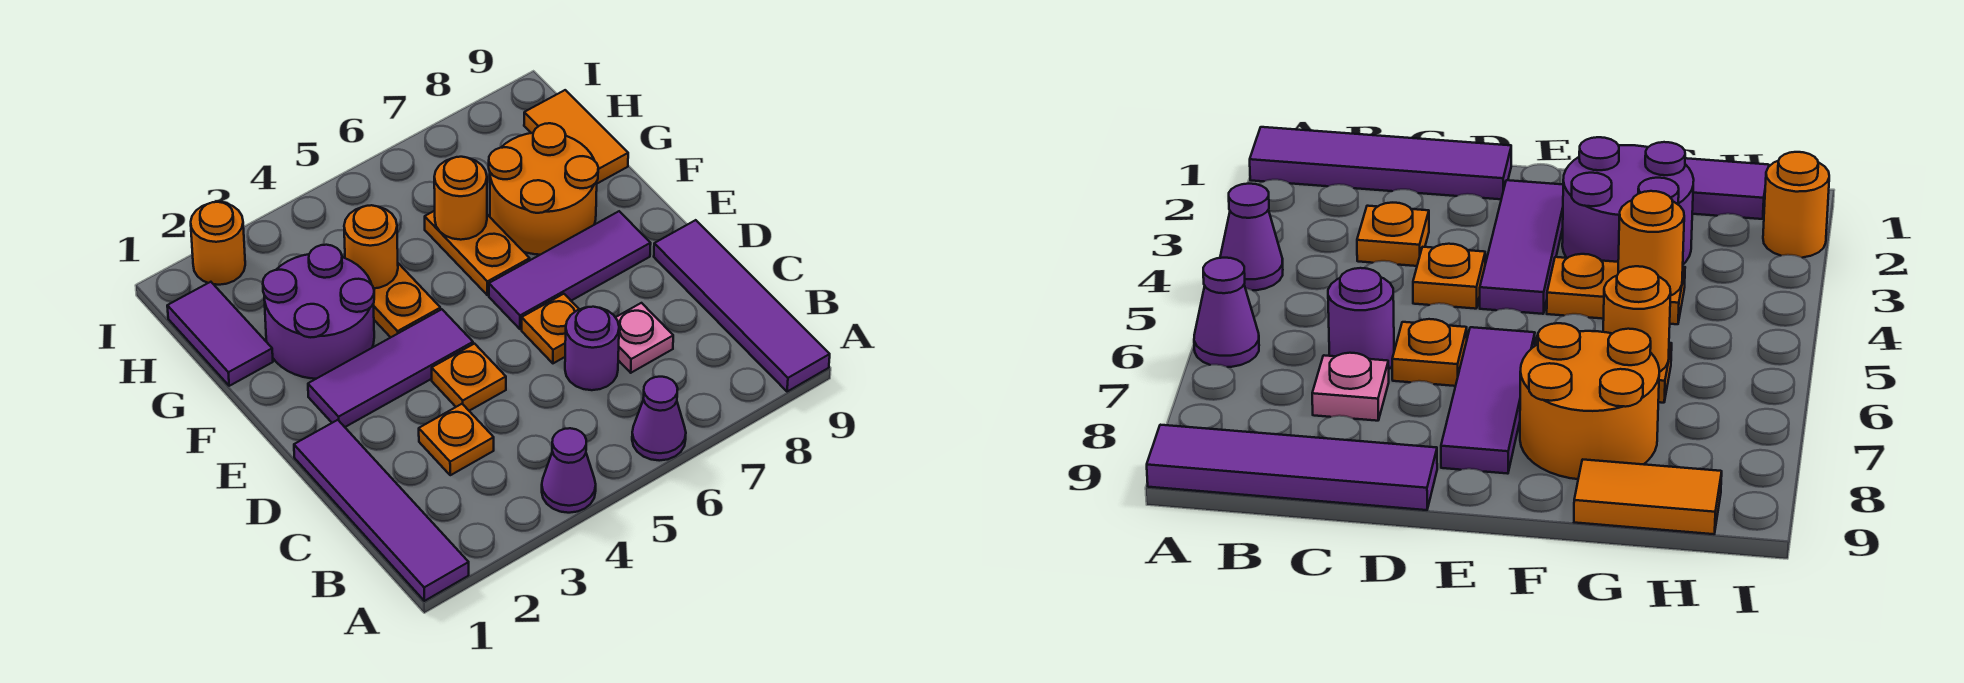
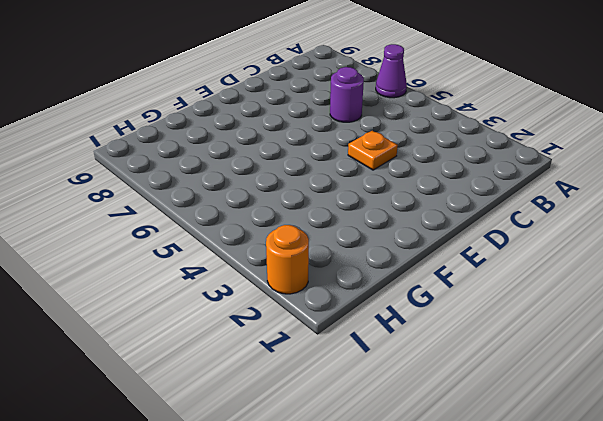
none -> purple tile A1:D1 level 1
none -> purple cone A4 level 1
none -> purple tile A9:D9 level 1

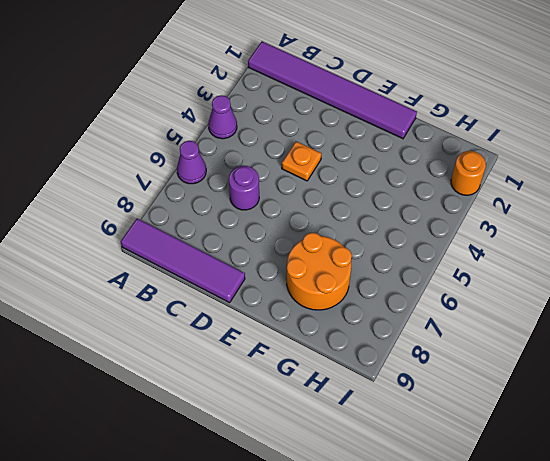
purple tile A1:F1 level 1 -> purple tile A1:D1 level 1
none -> orange plate C3 level 1
none -> pink plate C7 level 1
none -> orange plate D6 level 1

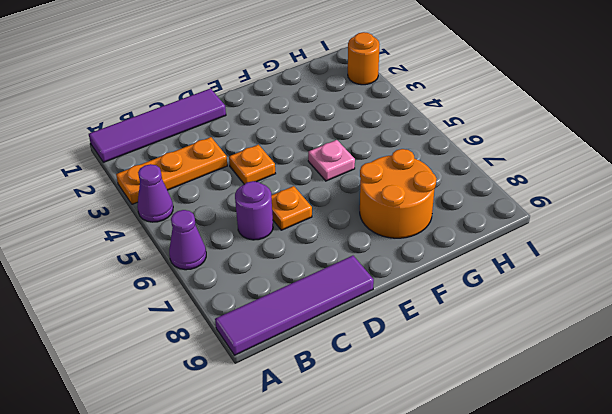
orange plate A3:C3 level 1 -> orange plate C3 level 1
pink plate F5 level 1 -> pink plate C7 level 1
none -> purple tile E2:E4 level 1
none -> purple tile E6:E8 level 1
none -> purple round brick F2:G3 level 1

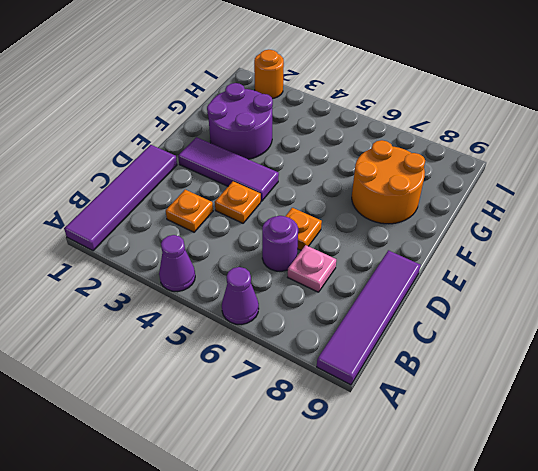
none -> purple tile E6:E8 level 1
none -> orange plate F4:G4 level 1
none -> orange plate F6:G6 level 1

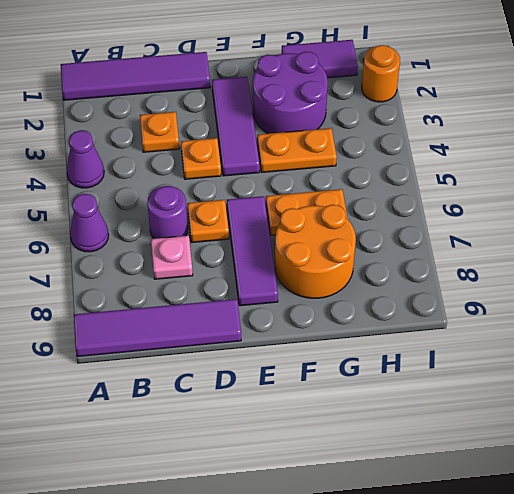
none -> orange tile G9:H9 level 1
none -> orange round brick G4 level 2
none -> orange round brick G6 level 2

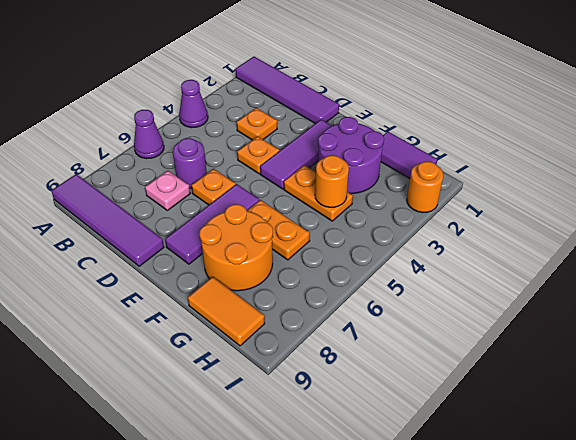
none -> orange round brick G6 level 2

